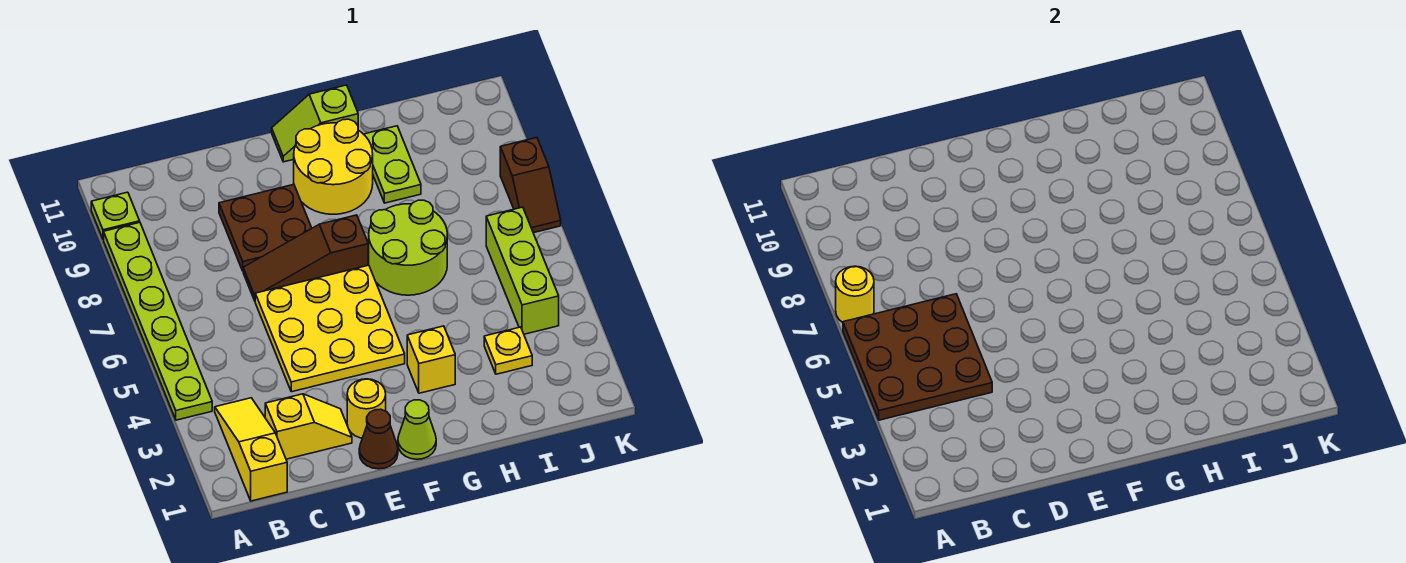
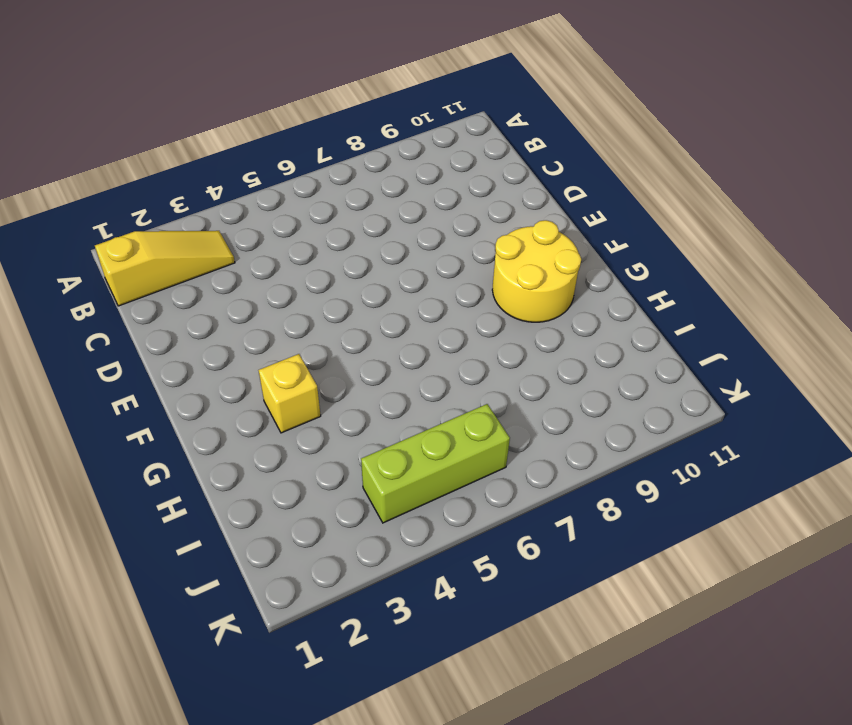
none -> lime plate A4:A9 level 1
none -> lime plate A10 level 1
none -> yellow slope C2:D2 level 1 top C

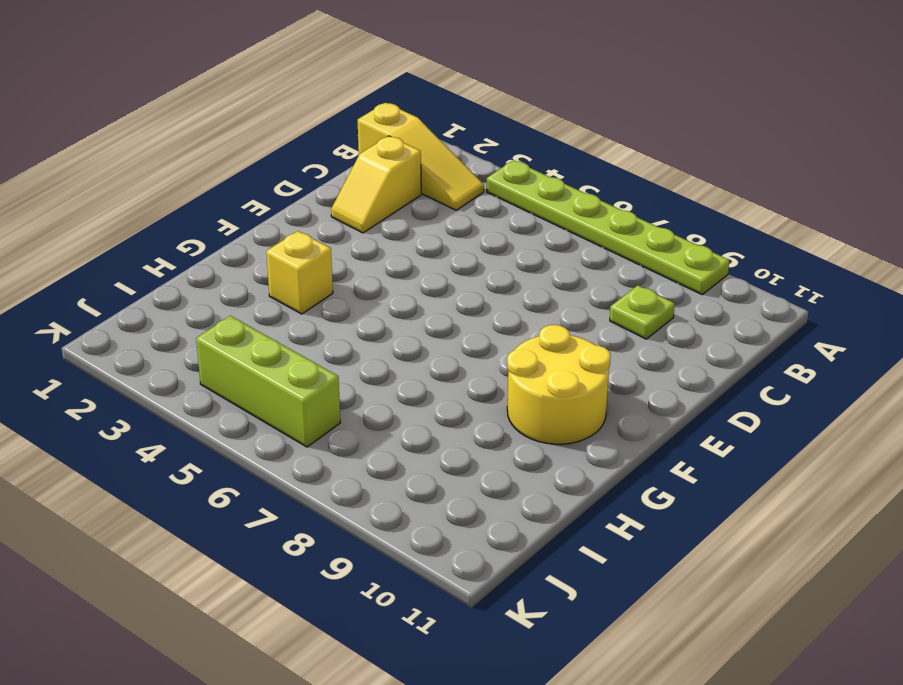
lime plate C9 level 1 -> lime plate A10 level 1
none -> yellow plate D4:F6 level 1
none -> brown slope D7:F7 level 1 top F
none -> brown plate D8:E9 level 1

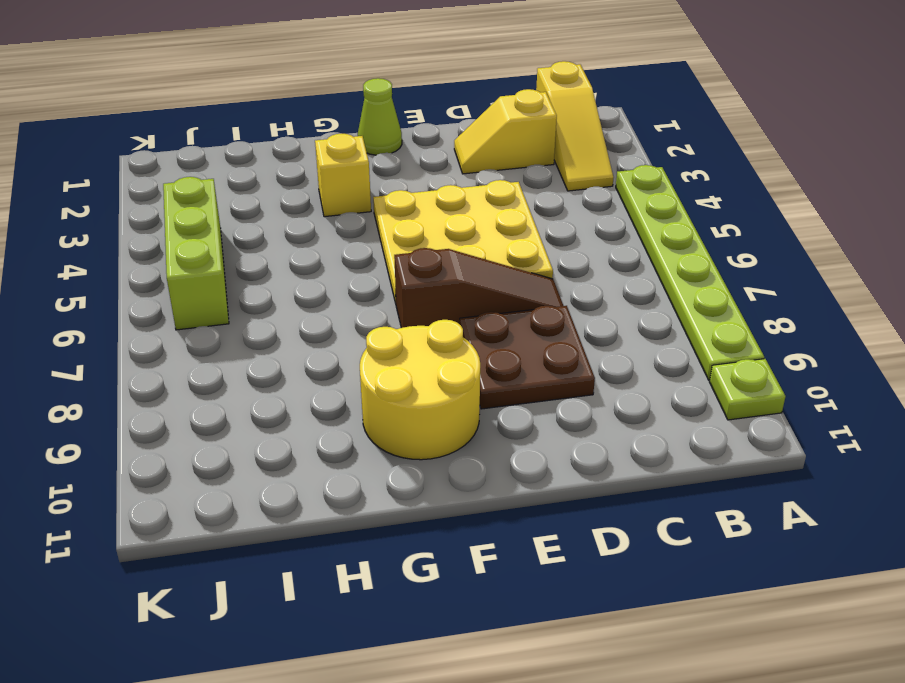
none -> brown cone E1 level 1
none -> yellow round brick E2 level 1
none -> lime slope F11:G11 level 1 top G

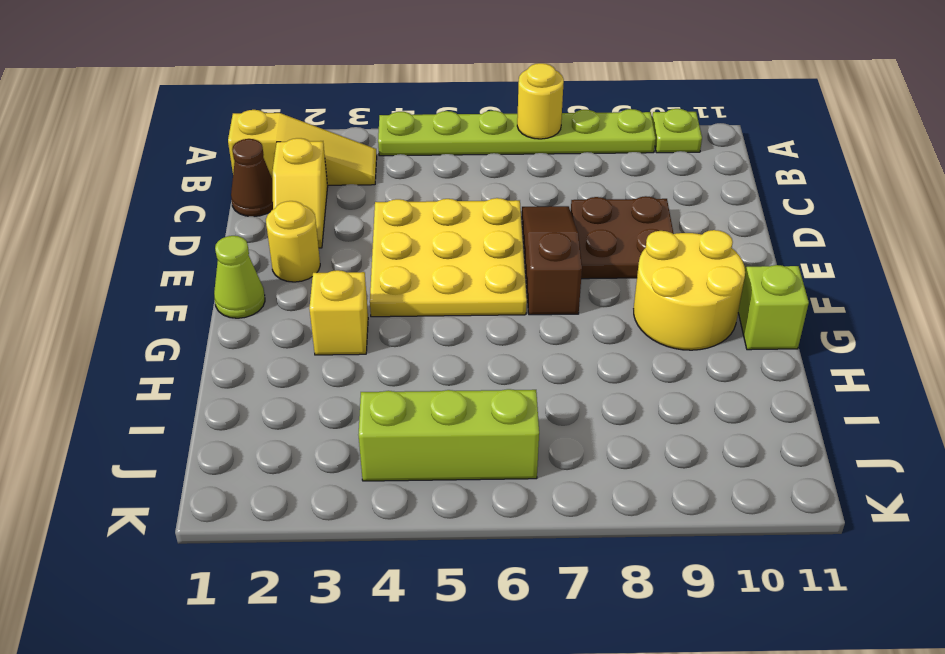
brown cone C1 level 1 -> brown cone E1 level 1
none -> lime round brick G6:H7 level 1
none -> lime plate H9:H10 level 1
none -> yellow plate I3 level 1

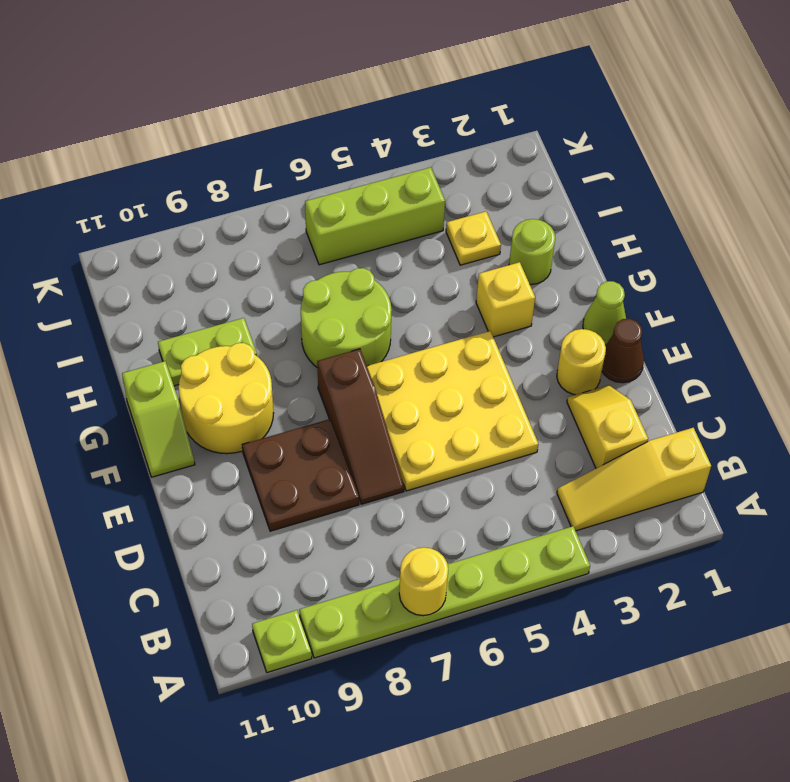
lime round brick H2 level 1 -> none
none -> brown slope K7:K8 level 1 top 8
none -> brown plate A4:C6 level 2

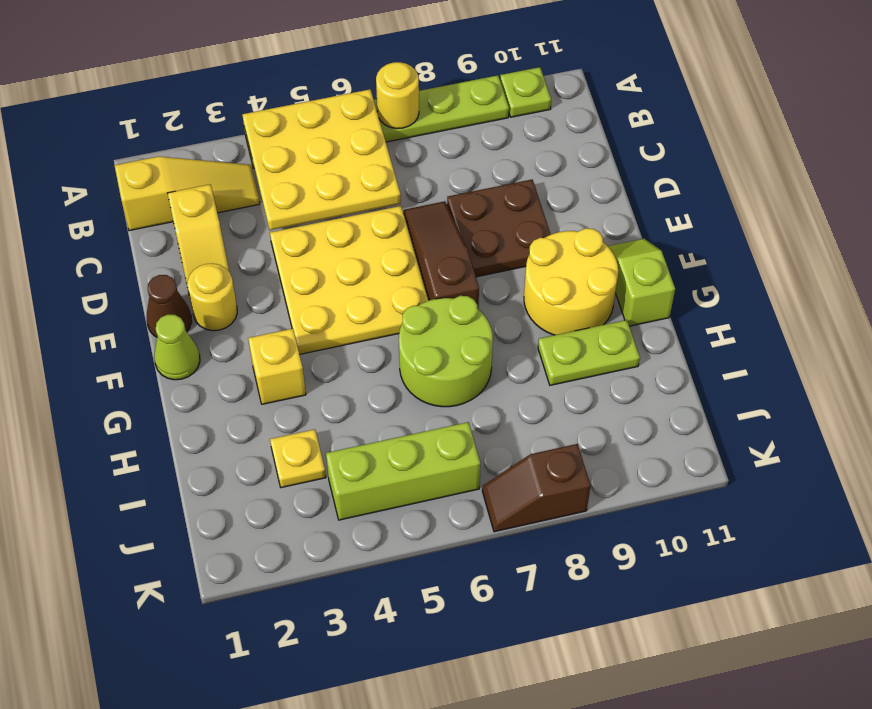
yellow plate A4:C6 level 2 -> brown plate A4:C6 level 2

